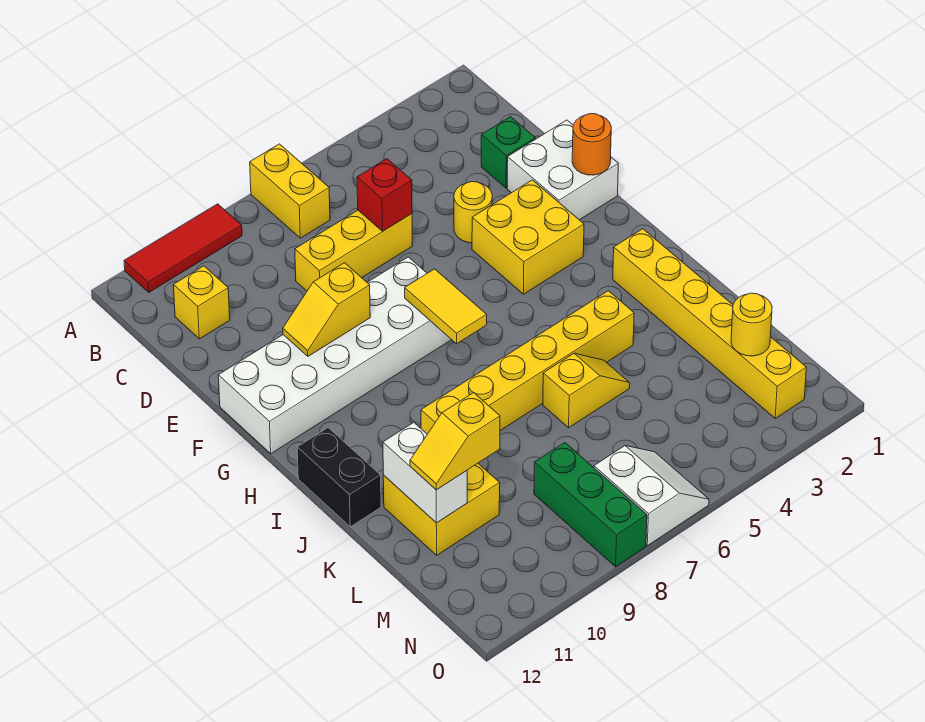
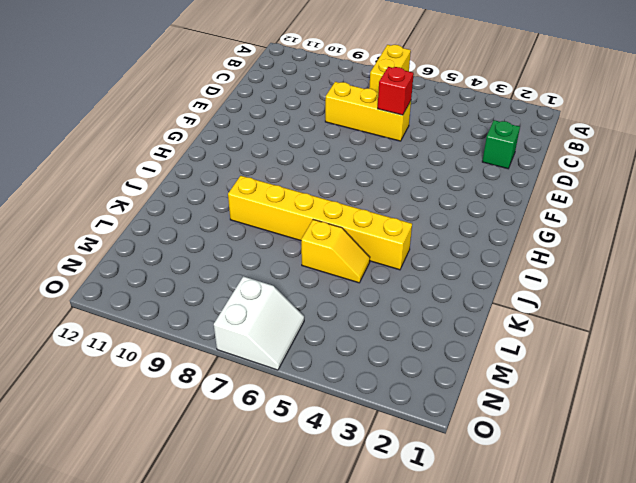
none -> red tile A9:A11 level 1
none -> yellow brick C11 level 1
none -> white brick E1:F2 level 1

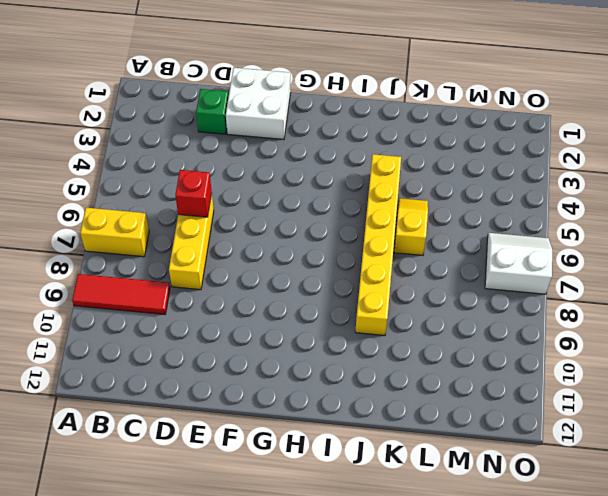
red tile A9:C9 level 1 -> red tile A9:A11 level 1
none -> yellow brick C11 level 1
none -> yellow round brick E4 level 1
none -> yellow brick F3:G4 level 1

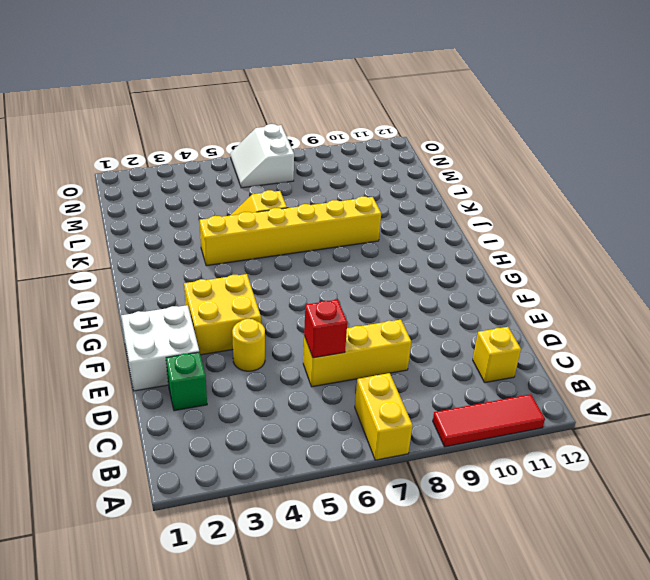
none -> white brick F7:G12 level 1
none -> yellow brick I2:N2 level 1
none -> black brick I12:J12 level 1

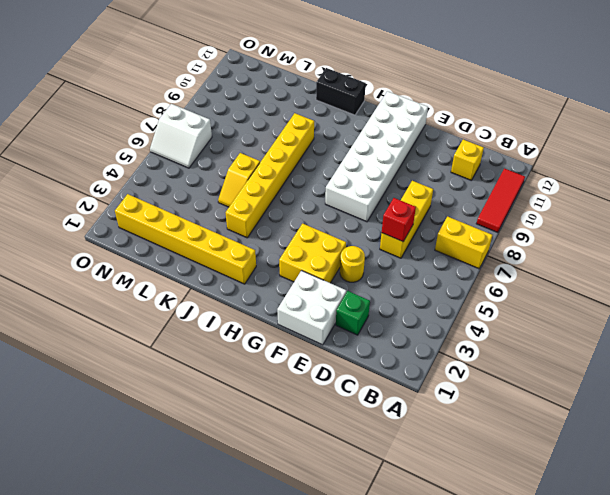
none -> yellow brick K10:L11 level 1
none -> green brick M8:O8 level 1
none -> orange round brick F1 level 2

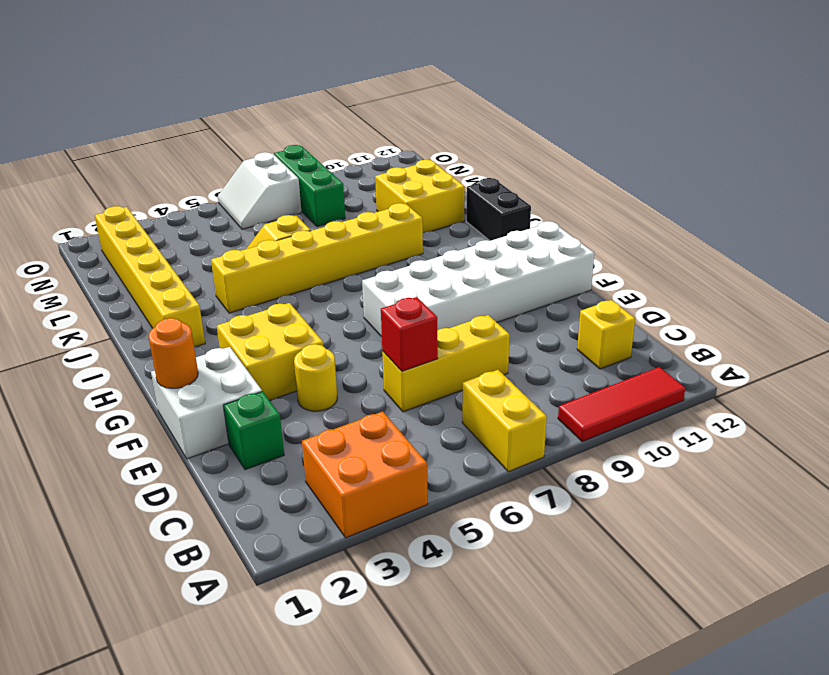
orange brick A3:B4 level 1 -> none
none -> yellow slope F9:F10 level 2 top 9
none -> yellow tile G7:H7 level 2
none -> white brick K11:L11 level 2

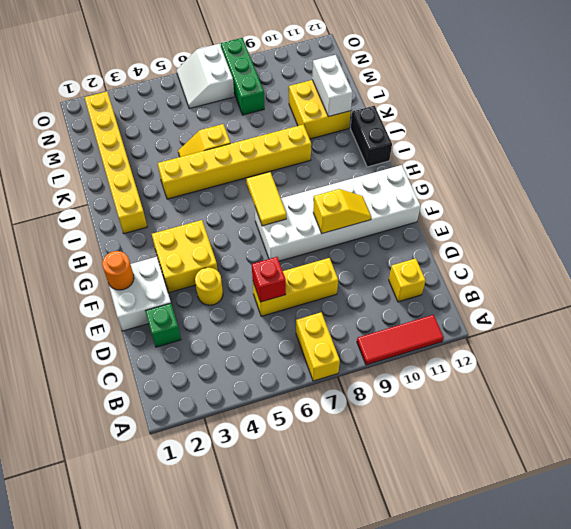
none -> yellow round brick M2 level 2
none -> yellow slope L10:L11 level 3 top 10

